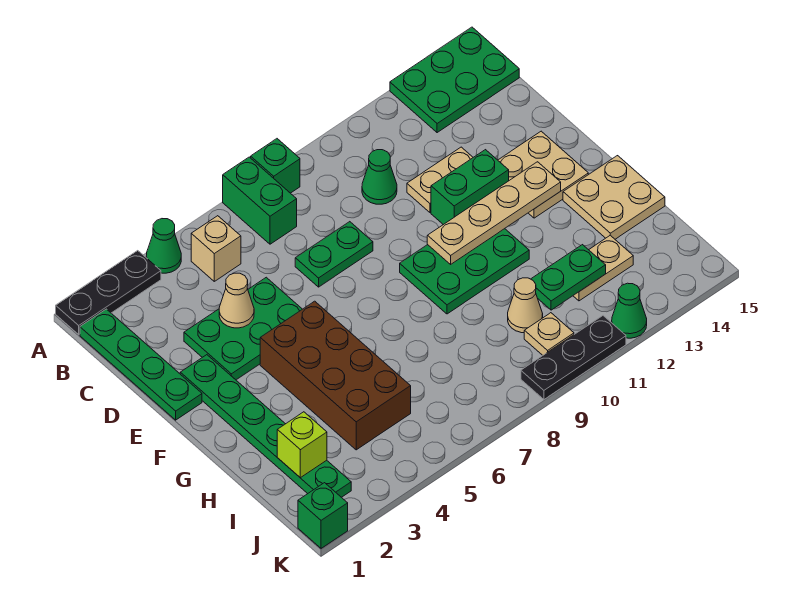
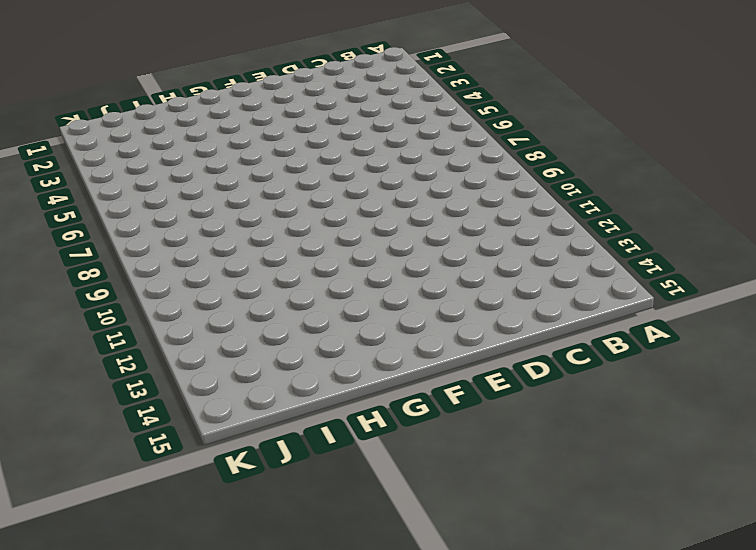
none -> black plate A1:A3 level 1
none -> green cone A4 level 1
none -> green brick A7:B7 level 1

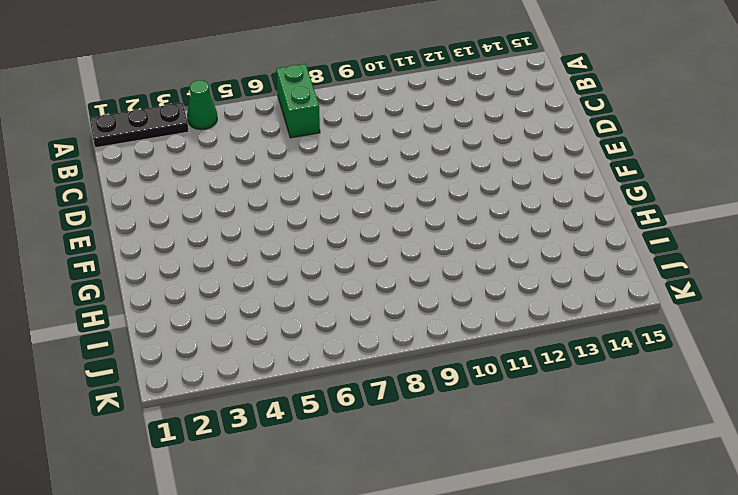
none -> green brick A8 level 1
none -> green plate A13:B15 level 1
none -> green plate B1:E1 level 1

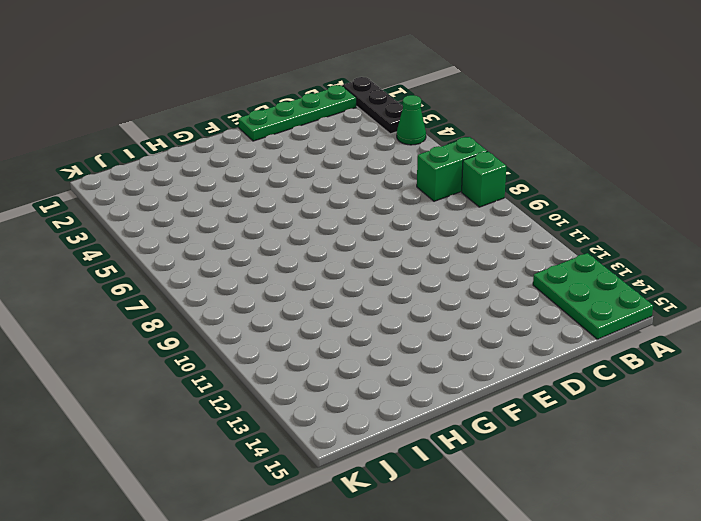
none -> tan brick B5 level 1
none -> green cone C10 level 1
none -> green plate D3:E5 level 1

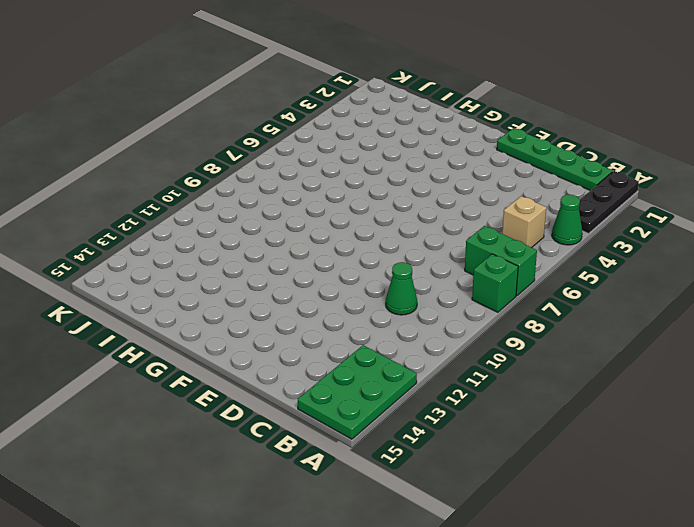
none -> green plate D3:E5 level 1
none -> green plate D7:D8 level 1
none -> tan plate D11:D12 level 1

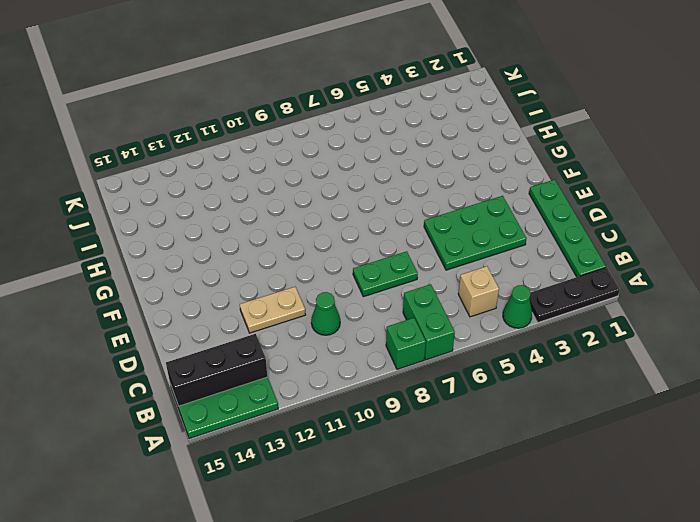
black brick B13:B15 level 2 -> none
none -> green plate E2:J2 level 1
none -> green brick E11:E12 level 1
none -> tan plate E13:F14 level 1

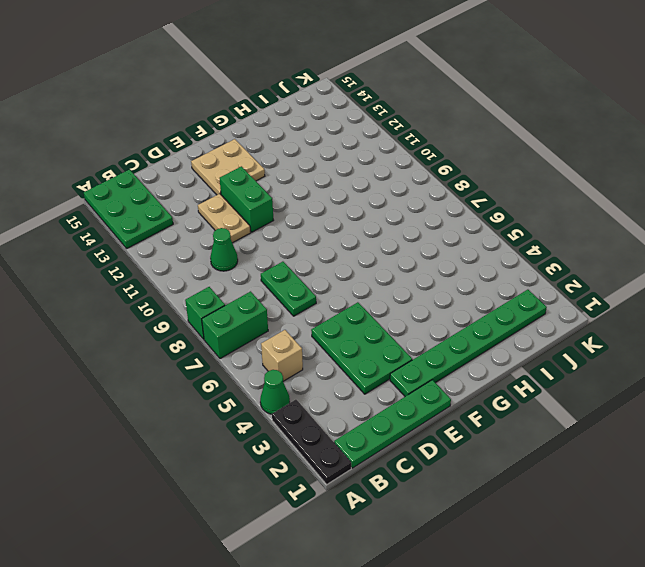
none -> brown brick F4:I5 level 1
none -> green plate F9:G11 level 1
none -> tan plate G14:H15 level 1

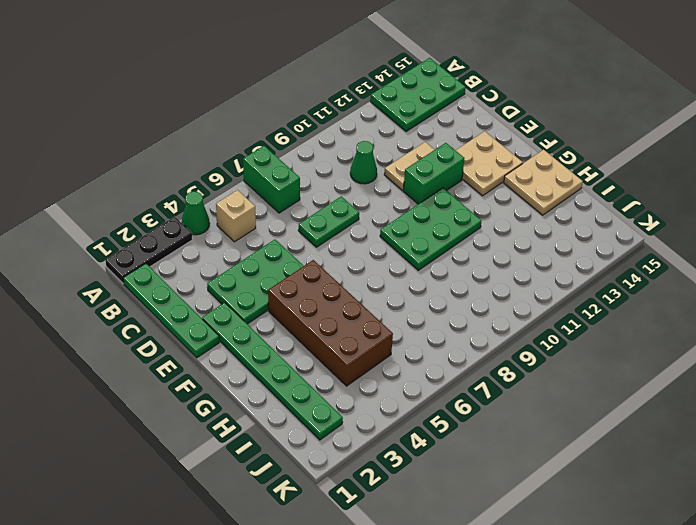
none -> green brick A8 level 1
none -> tan cone I10 level 1
none -> tan plate I12:I13 level 1

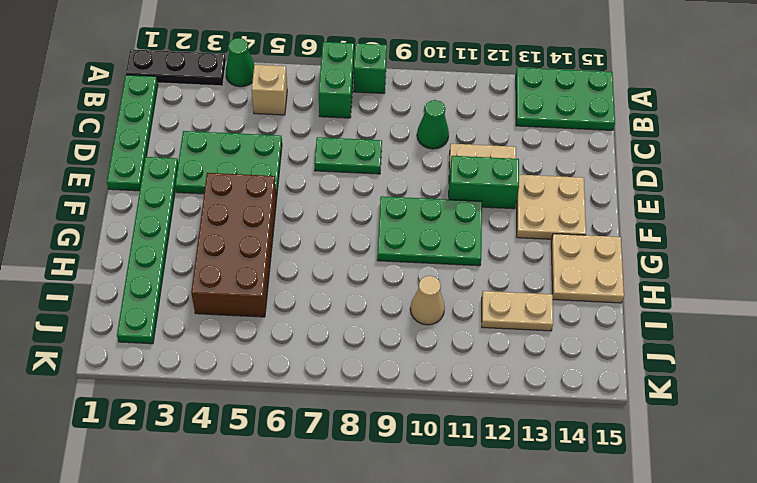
none -> tan plate J10 level 1
none -> green brick K1 level 1
none -> black plate K9:K11 level 1

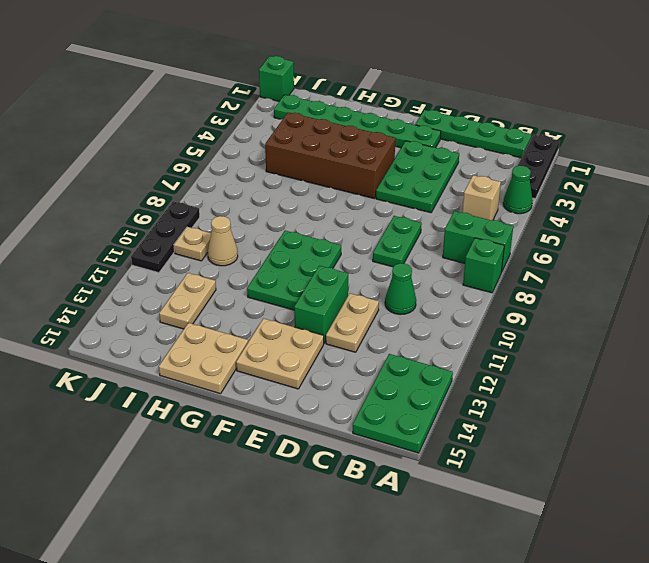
none -> green cone K12 level 1
none -> tan cone D4 level 2
none -> tan plate F10:F13 level 2

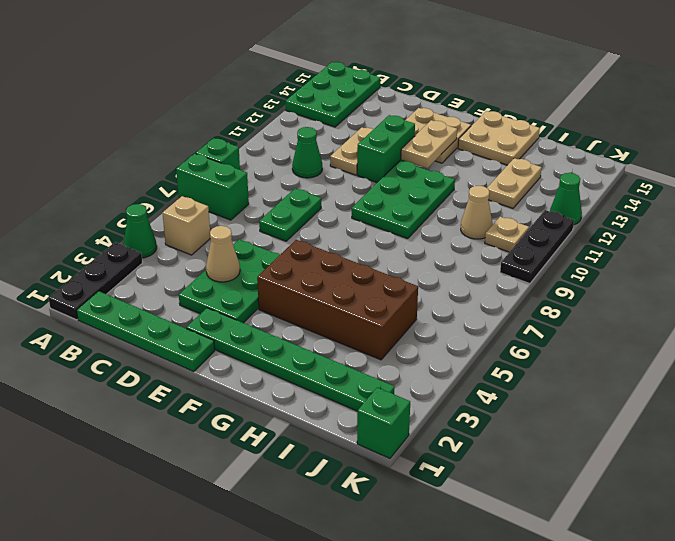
tan plate F12:F13 level 2 -> tan plate F10:F13 level 2
none -> lime brick I2 level 2
none -> green plate I11:I12 level 2

